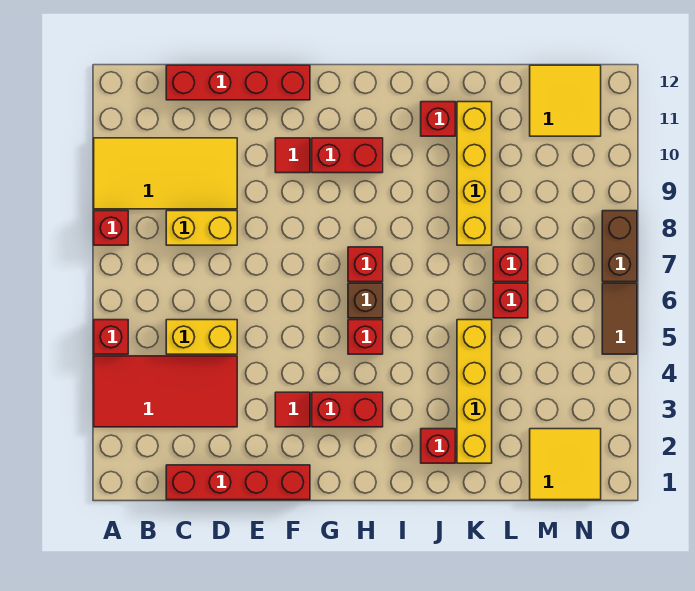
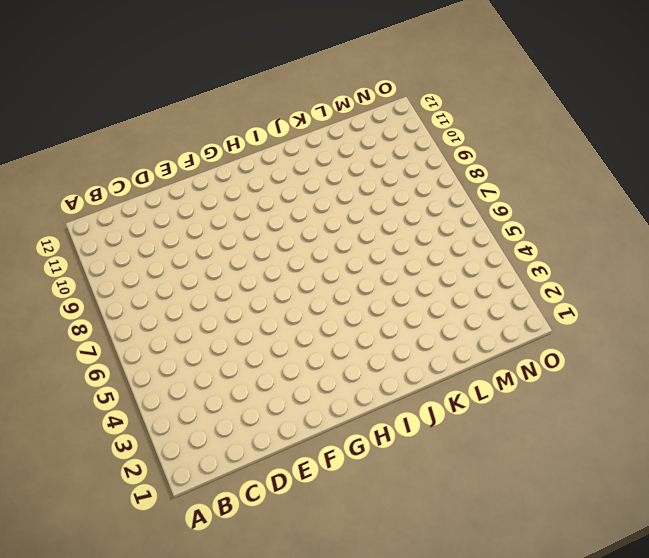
none -> red tile A3:D4 level 1
none -> red brick A5 level 1
none -> red brick A8 level 1

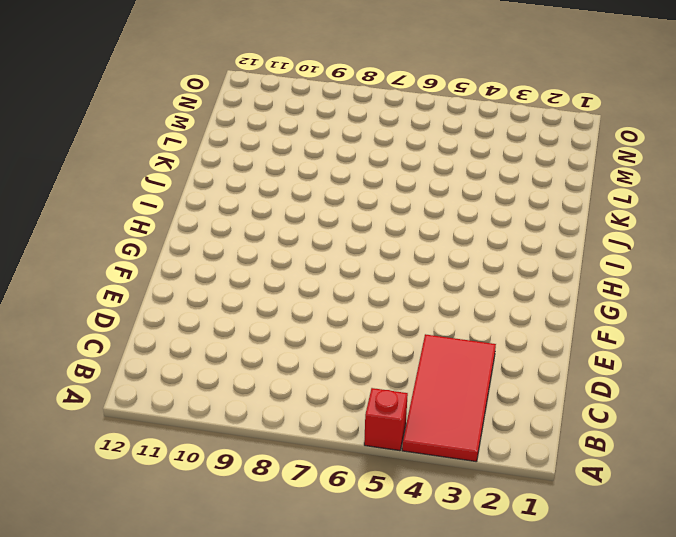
none -> red brick A8 level 1
none -> yellow tile A9:D10 level 1
none -> red brick C1:F1 level 1

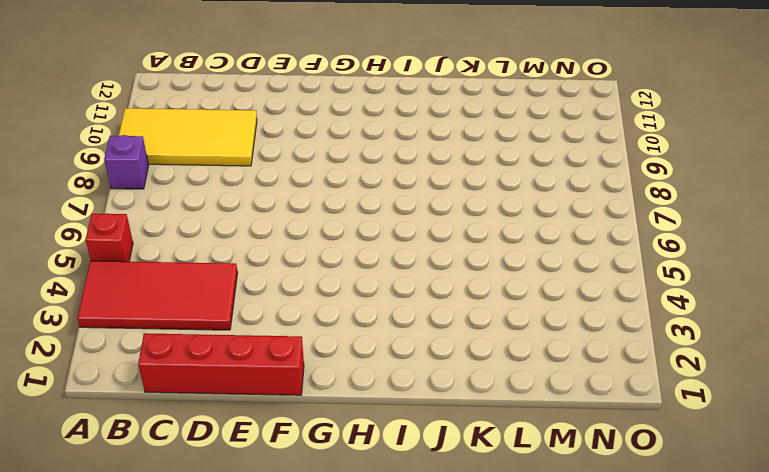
purple brick A8 level 1 -> red brick A8 level 1
none -> yellow brick C5:D5 level 1
none -> yellow brick C8:D8 level 1
none -> red brick C12:F12 level 1

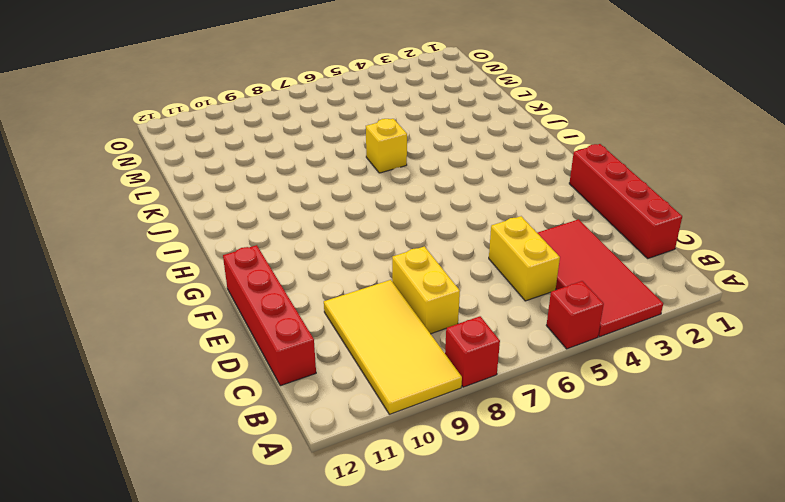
yellow brick J6 level 1 -> none
none -> red tile F3 level 1
none -> red tile F10 level 1
none -> red brick G3:H3 level 1

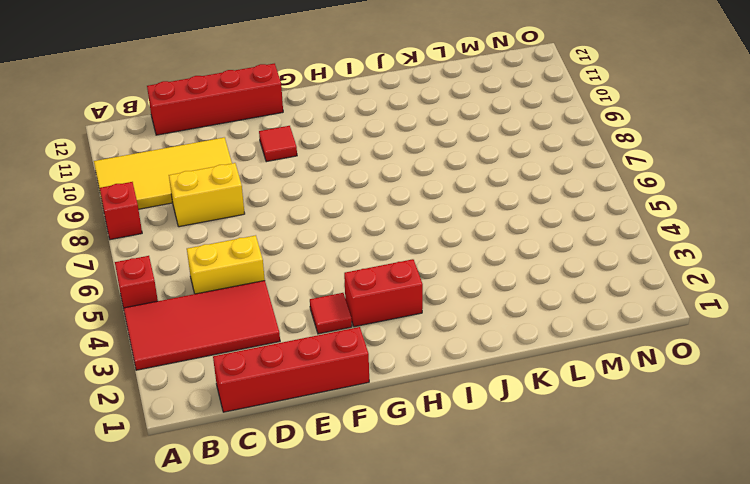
none -> red brick G10:H10 level 1
none -> red brick H5 level 1
none -> brown brick H6 level 1

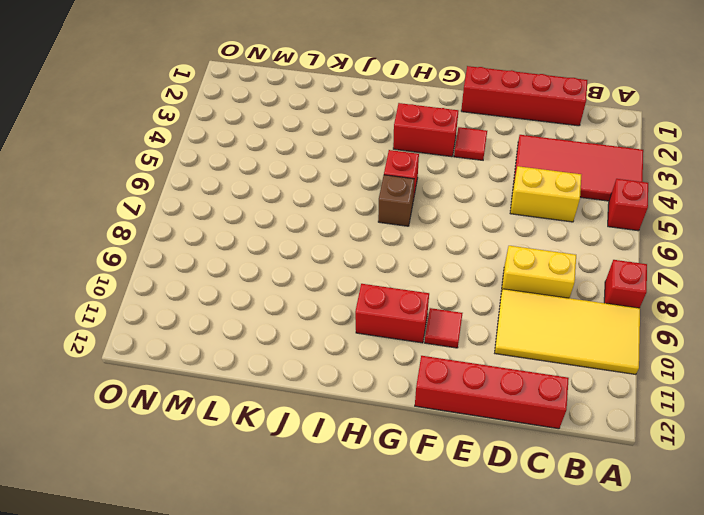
none -> red brick H7 level 1
none -> red brick J2 level 1
none -> red brick J11 level 1

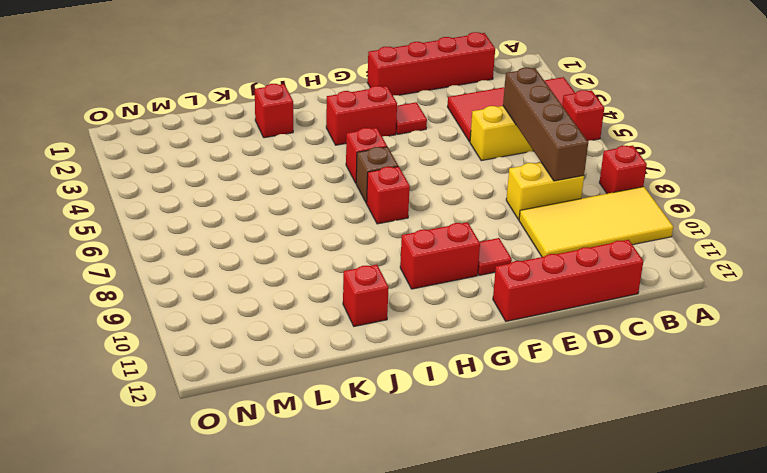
brown brick C5:C8 level 2 -> none
none -> yellow brick K2:K5 level 1
none -> yellow brick K8:K11 level 1
none -> red brick L6 level 1

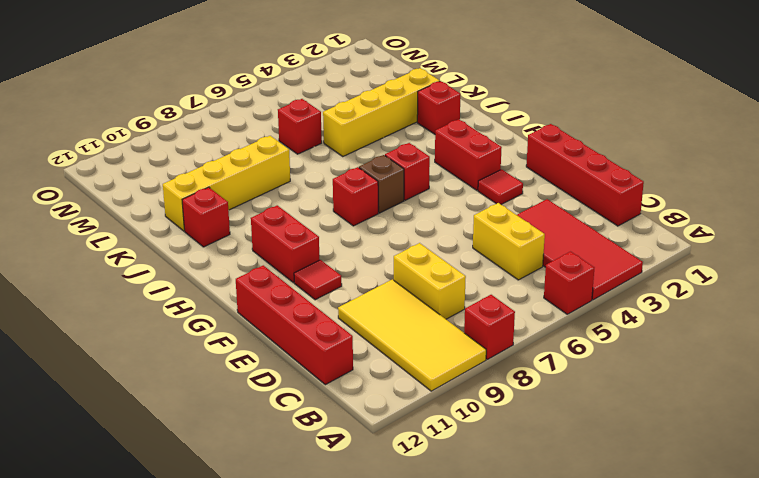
none -> red brick L7 level 1
none -> yellow tile M1:N2 level 1
none -> yellow tile M11:N12 level 1

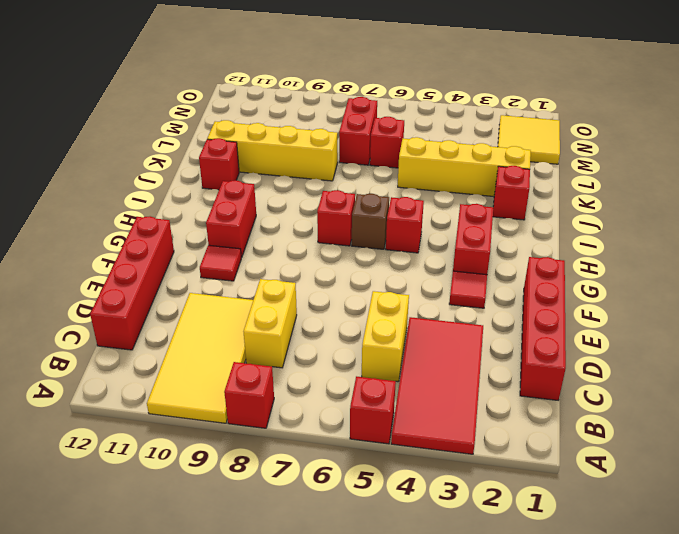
red brick L7:M7 level 1 -> red brick L7 level 1
none -> yellow tile M11:N12 level 1
none -> brown tile O5:O6 level 1
none -> brown brick O7:O8 level 1

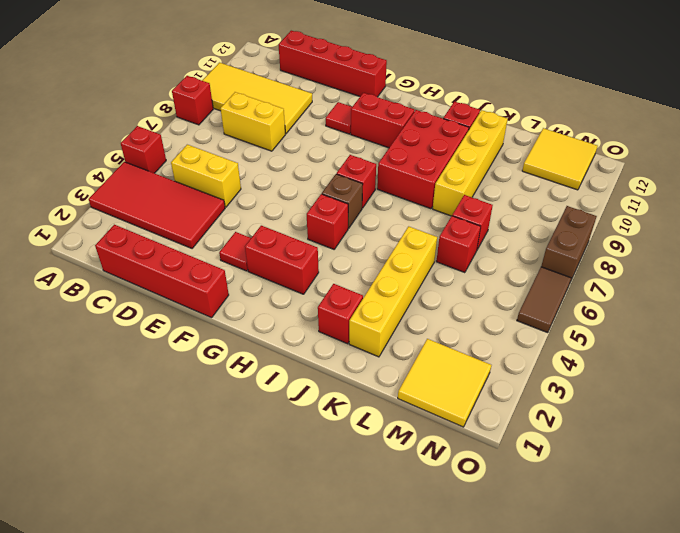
red brick I8:J10 level 1 -> none

